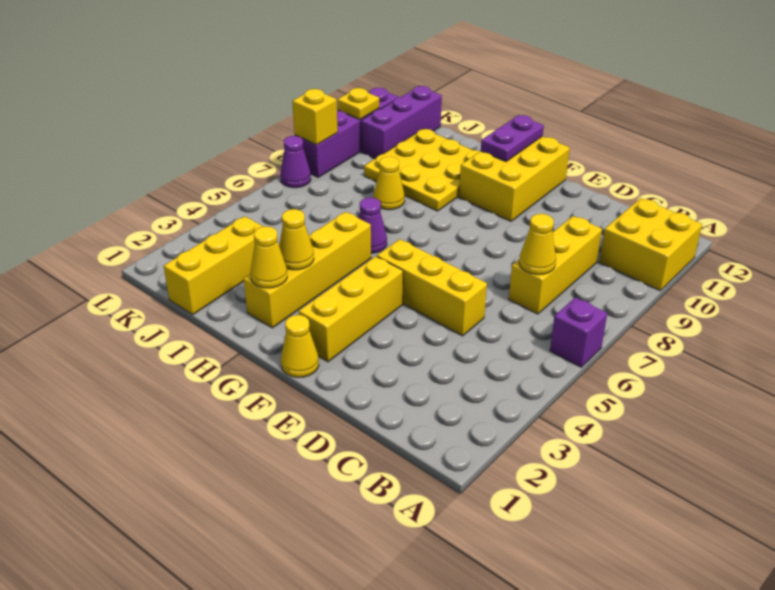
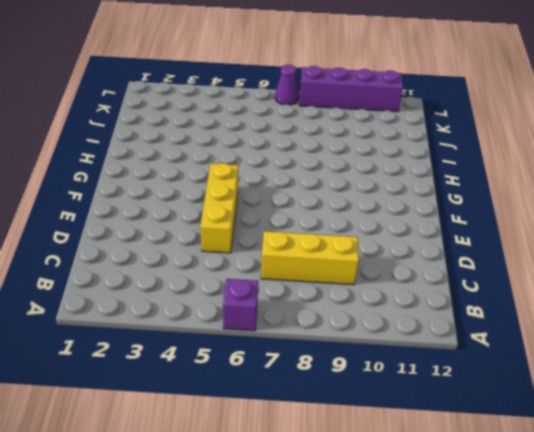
none -> yellow brick A10:B11 level 1
none -> yellow cone F1 level 1
none -> yellow brick F2:F4 level 1

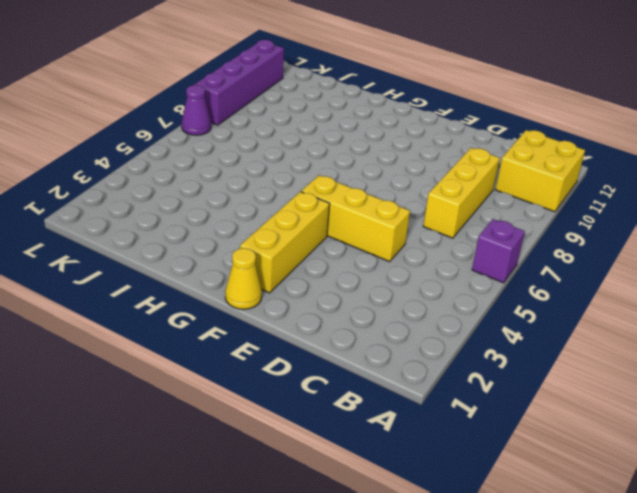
none -> yellow brick F10:G12 level 1
none -> yellow brick H2:H5 level 1
none -> purple cone H6 level 1

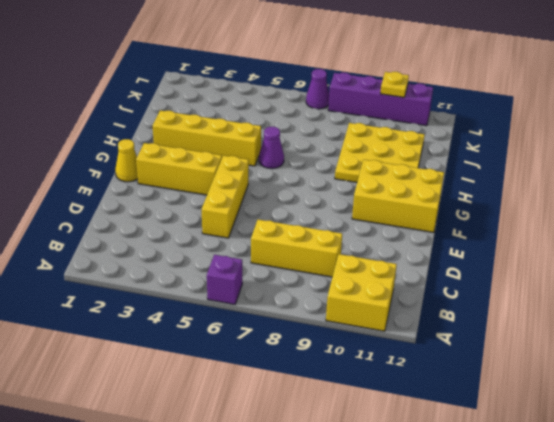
none -> yellow cone I8 level 1
none -> yellow brick J1:J3 level 1
none -> purple brick K10:K12 level 1

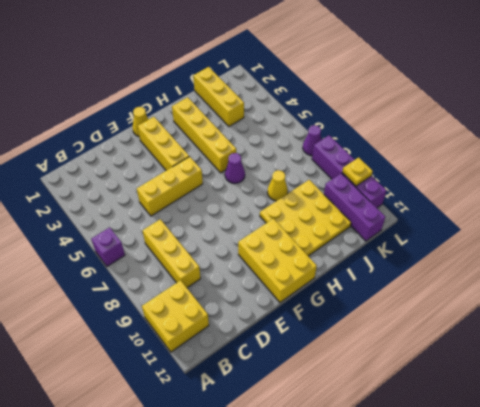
none -> yellow cone C7 level 2
none -> purple plate G11:G12 level 2
none -> yellow cone H2 level 2

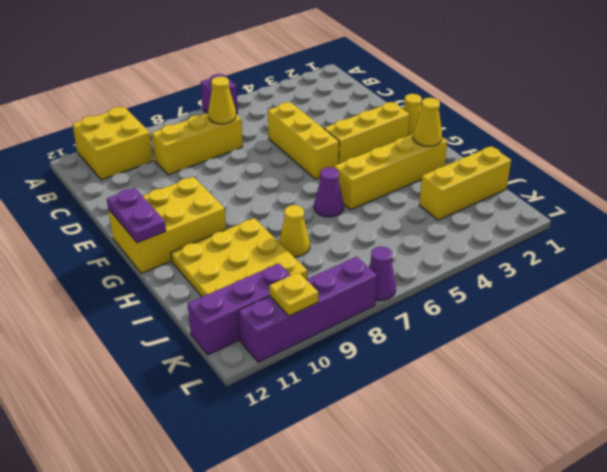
purple plate F12:G12 level 2 -> purple plate G11:G12 level 2
none -> yellow cone H3 level 2
none -> yellow brick L8 level 2

